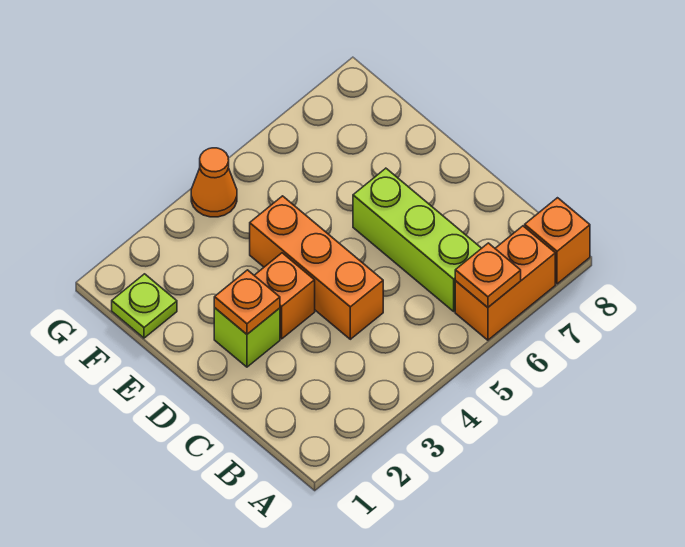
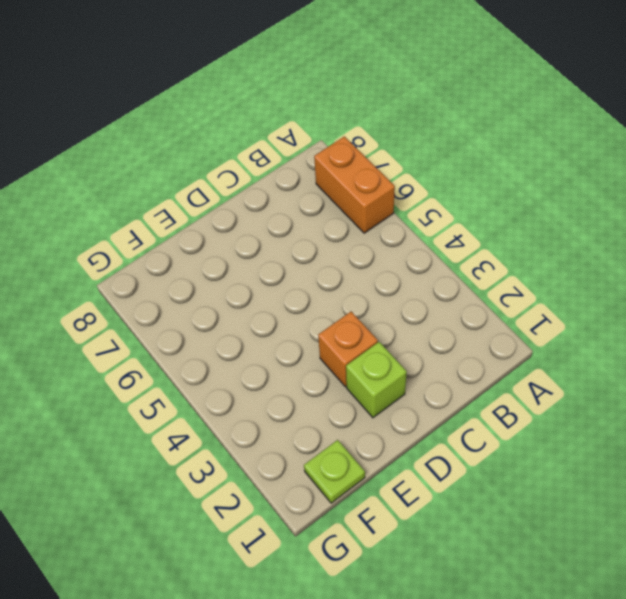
none -> orange brick A8 level 1
none -> lime brick B6:D6 level 1

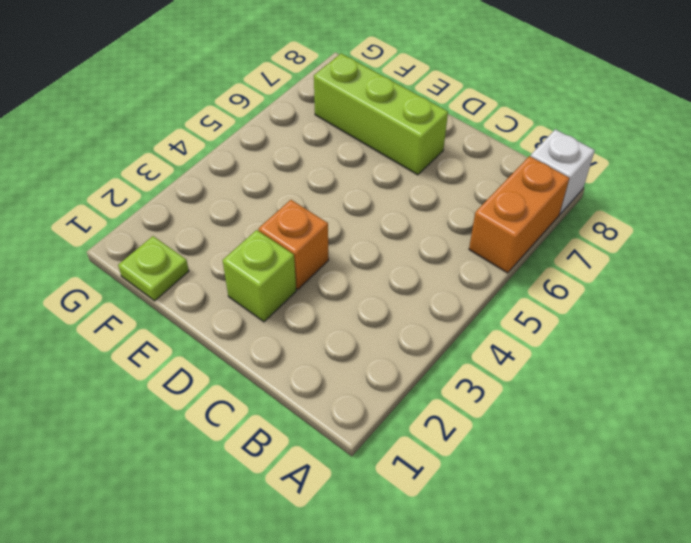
white brick A8 level 1 -> orange brick A8 level 1
lime brick D7:F7 level 1 -> lime brick B6:D6 level 1
none -> orange brick C4:E4 level 1
none -> orange cone G4 level 1

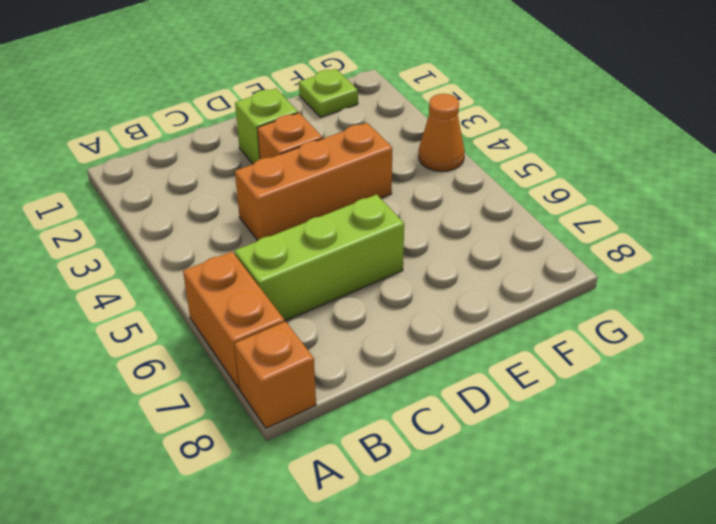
none -> orange plate A6 level 2
none -> orange plate D2 level 2

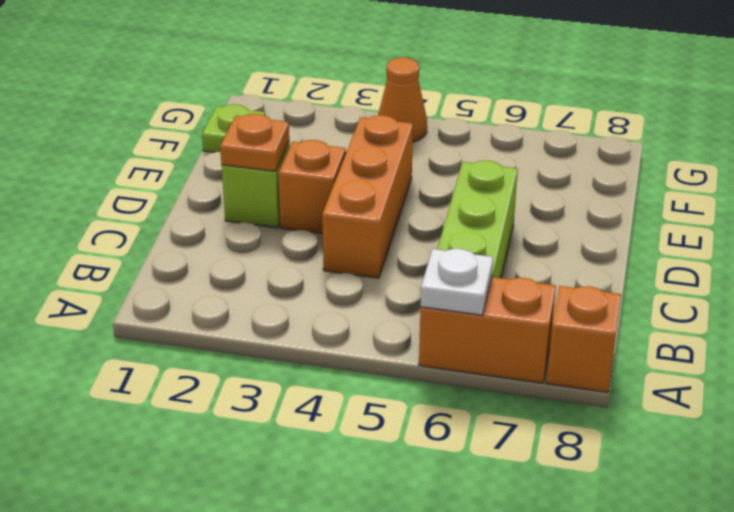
white plate A6 level 2 -> orange plate A6 level 2

